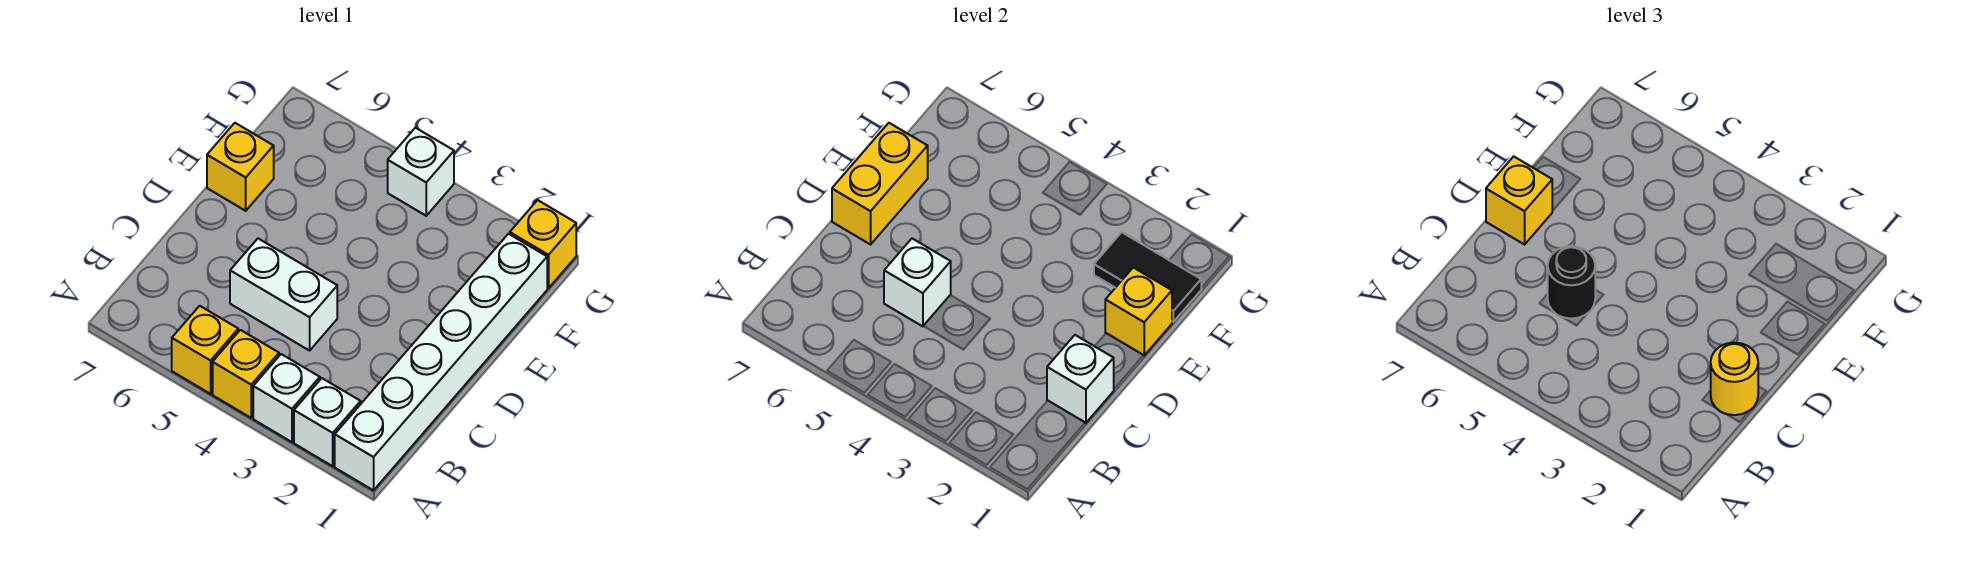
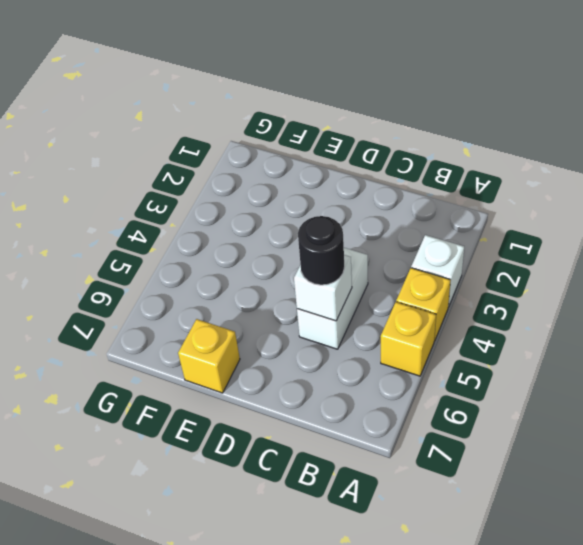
none -> white brick A1:F1 level 1
none -> white brick A2 level 1
none -> yellow brick G1 level 1

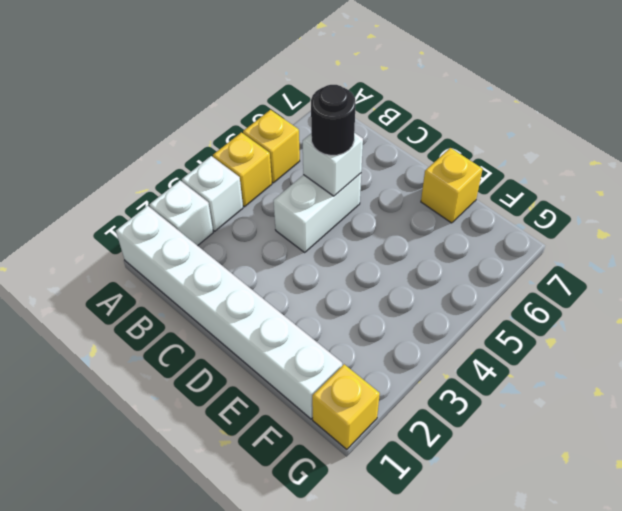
none -> white brick G4 level 1
none -> white brick C1 level 2
none -> yellow brick D7:E7 level 2

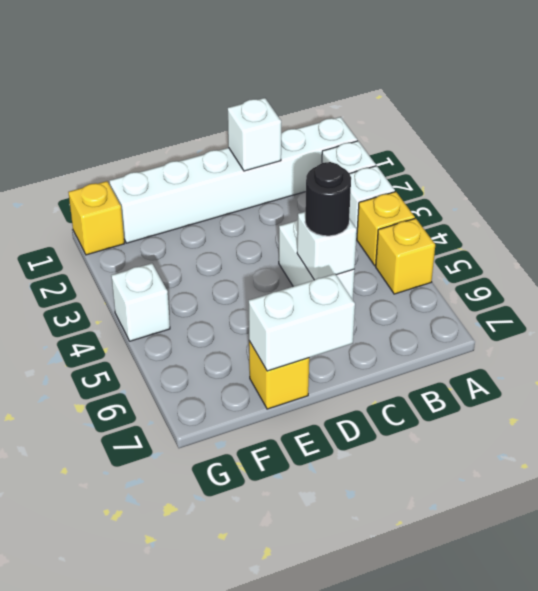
white brick D7:E7 level 2 -> yellow brick D7:E7 level 2
none -> yellow brick E1 level 2
none -> black tile F1:F2 level 2
none -> yellow round brick C1 level 3

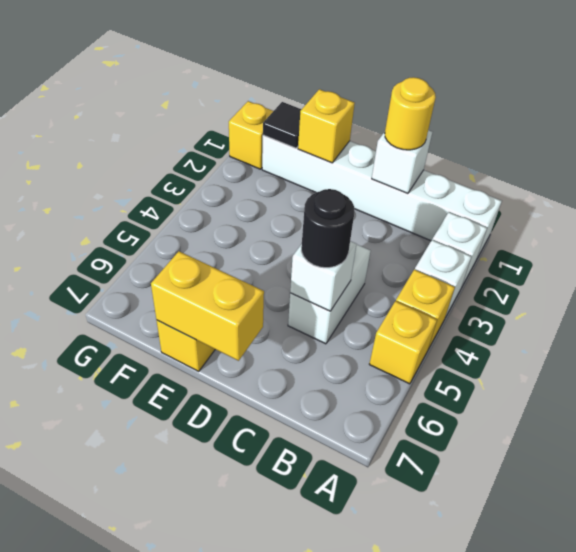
black tile F1 level 2 -> black tile F1:F2 level 2
none -> white brick G4 level 1
none -> yellow brick D7 level 3

